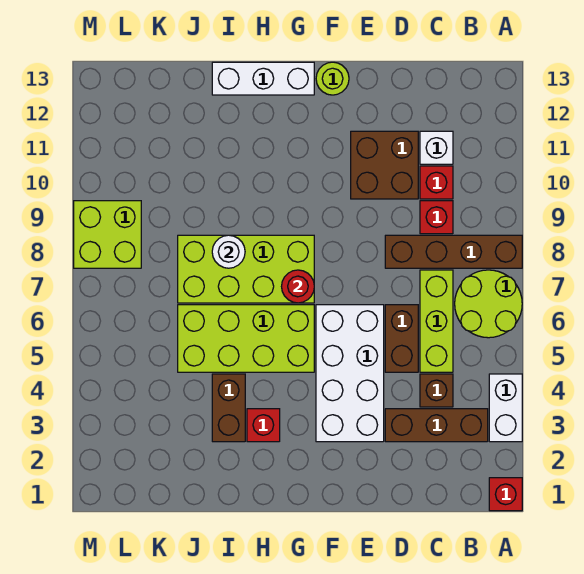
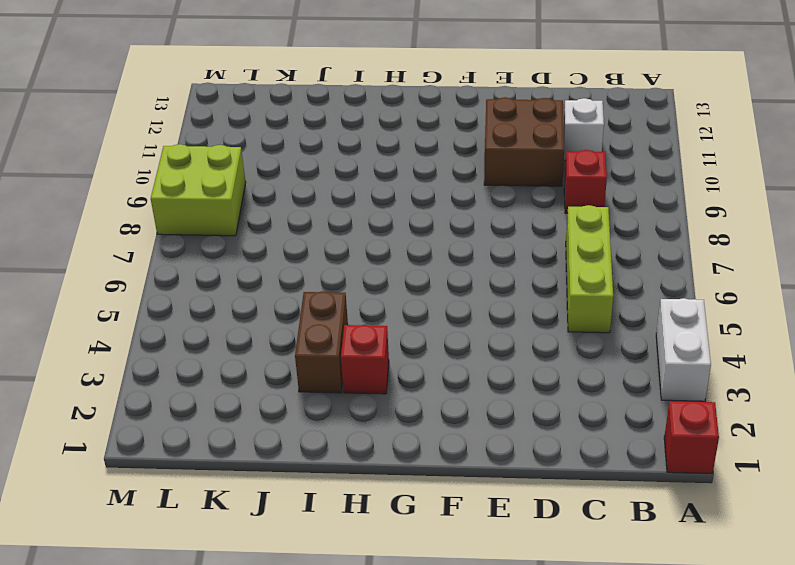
none -> lime round brick A6:B7 level 1
none -> brown brick A8:D8 level 1
none -> brown brick B3:D3 level 1

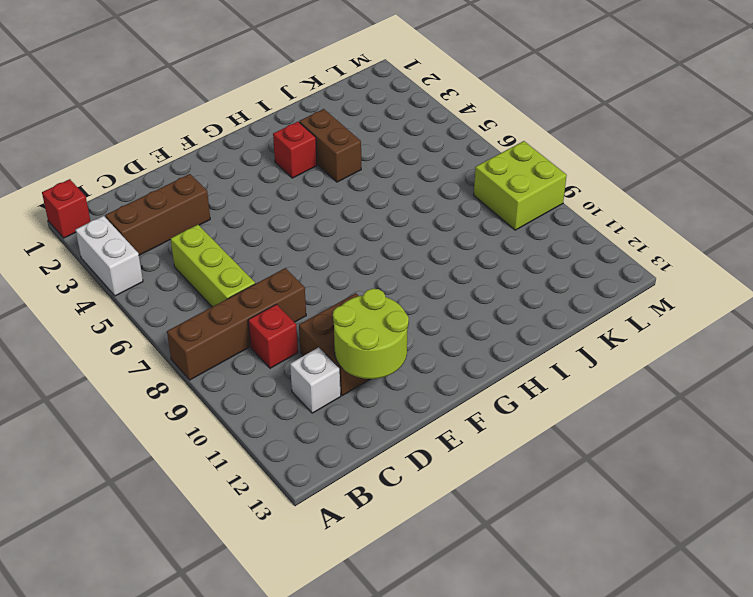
lime round brick D11:E12 level 2 -> lime round brick A6:B7 level 1
none -> brown brick C4 level 1
none -> red brick C10 level 1
none -> brown brick D5:D6 level 1

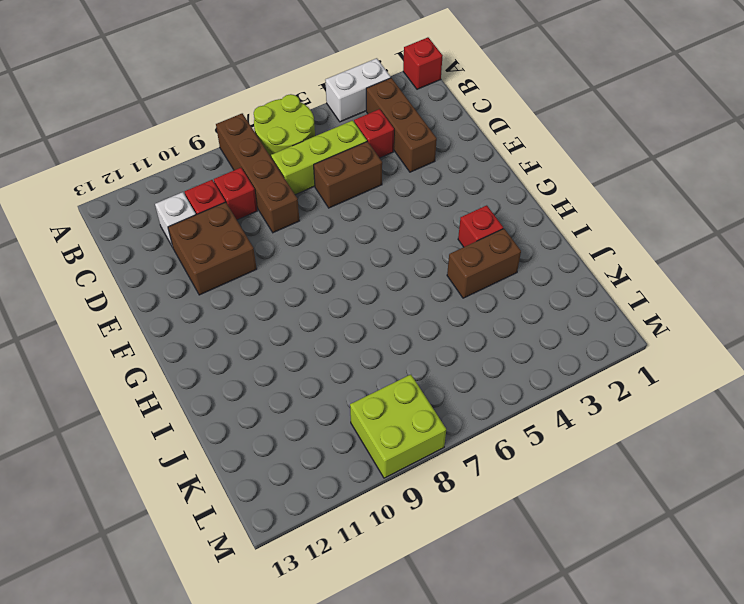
red brick C4 level 1 -> brown brick C4 level 1
none -> white brick E3:F6 level 1
none -> lime round brick F13 level 1
none -> lime brick G5:J6 level 1

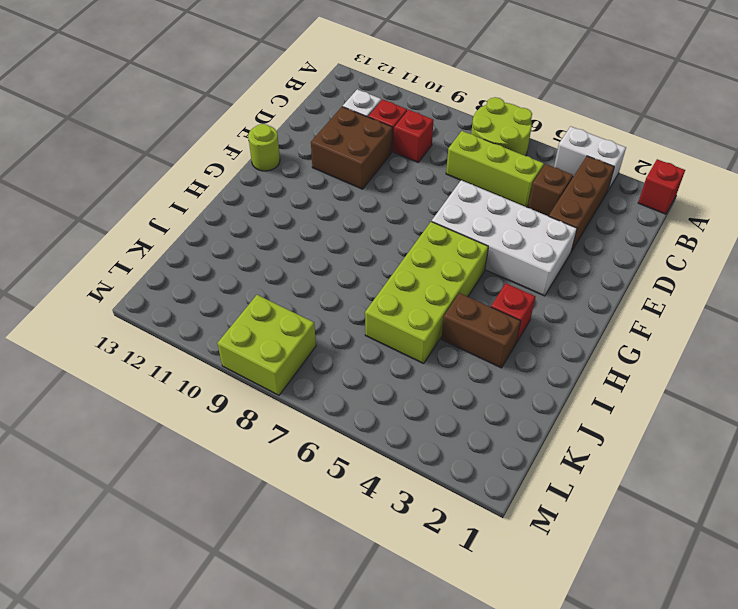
none -> brown brick A8:D8 level 1
none -> brown brick D5:D6 level 1
none -> lime brick G7:J8 level 1

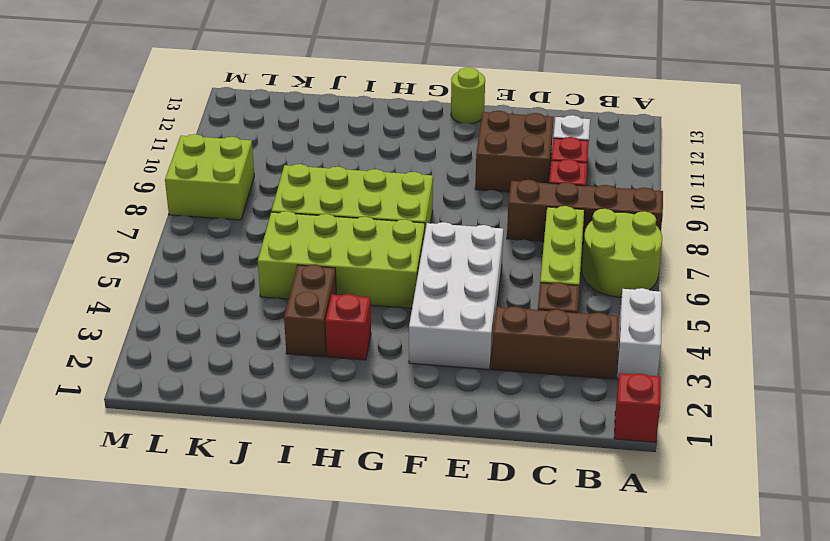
none -> brown brick D5:D6 level 1
none -> white brick G13:I13 level 1
none -> red round brick G7 level 2

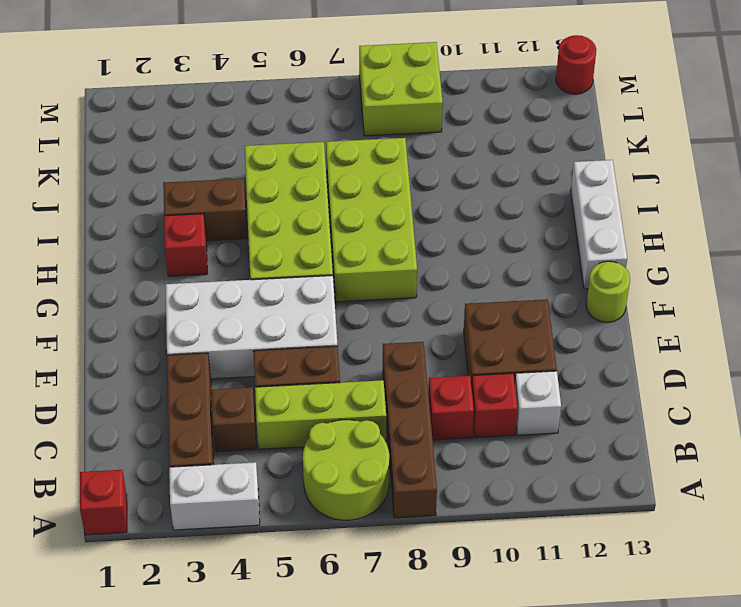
red round brick M13 level 1 -> red round brick G7 level 2
none -> white round brick I8 level 2

